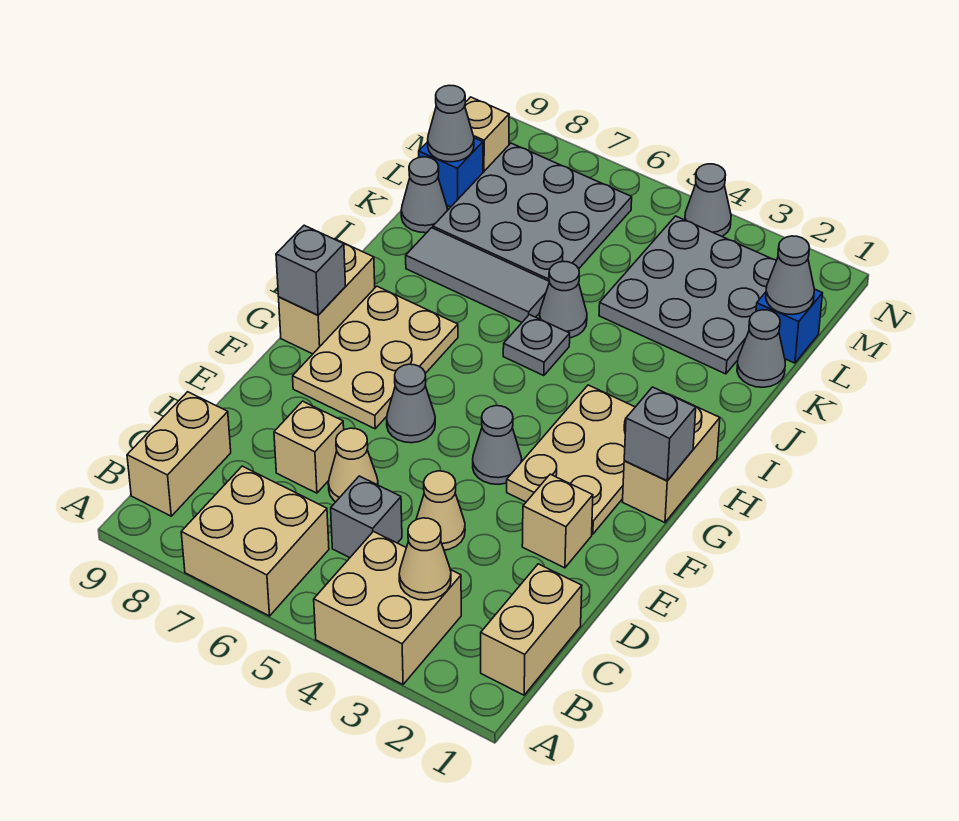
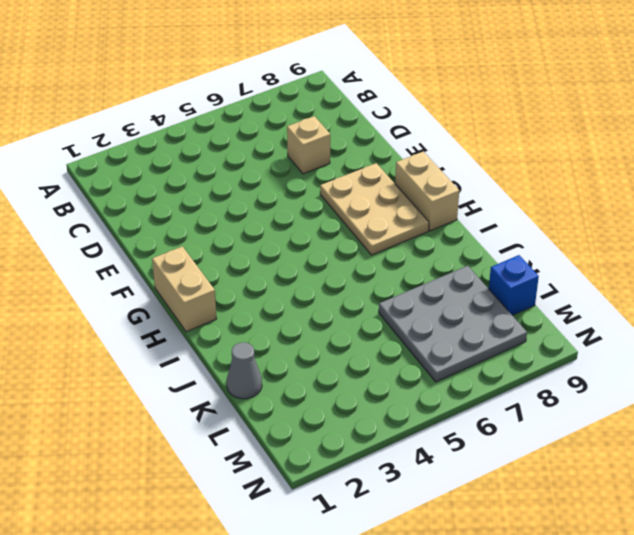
none -> tan brick A3:B4 level 1
none -> tan brick A6:B7 level 1
none -> tan brick B1:C1 level 1
none -> tan brick B9:C9 level 1

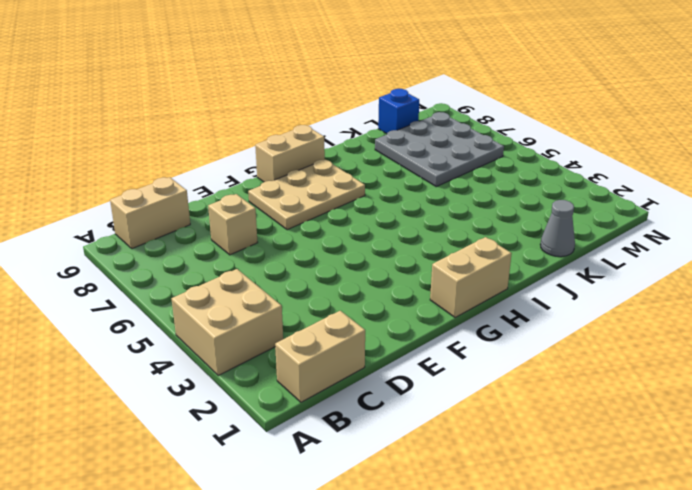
none -> tan brick A6:B7 level 1
none -> grey brick C5 level 1
none -> tan cone D4 level 1
none -> tan cone D6 level 1

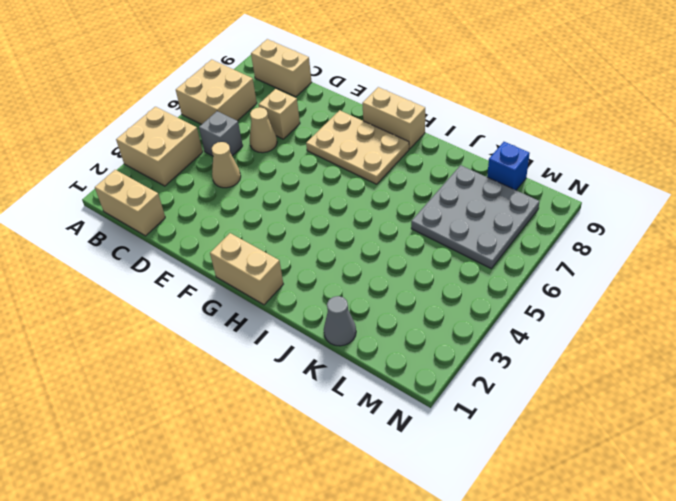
none -> tan brick E2 level 1
none -> tan plate F2:H3 level 1
none -> grey cone F4 level 1
none -> grey cone F6 level 1

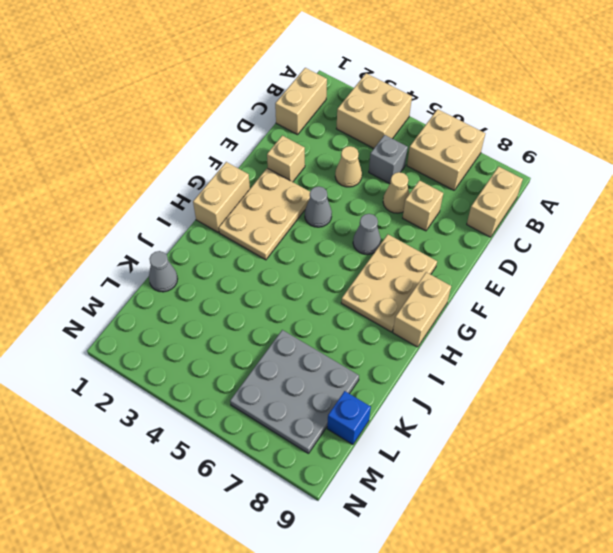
none -> grey plate I5 level 1
none -> grey cone J5 level 1
none -> grey tile J6:J8 level 1
none -> grey plate K2:M4 level 1

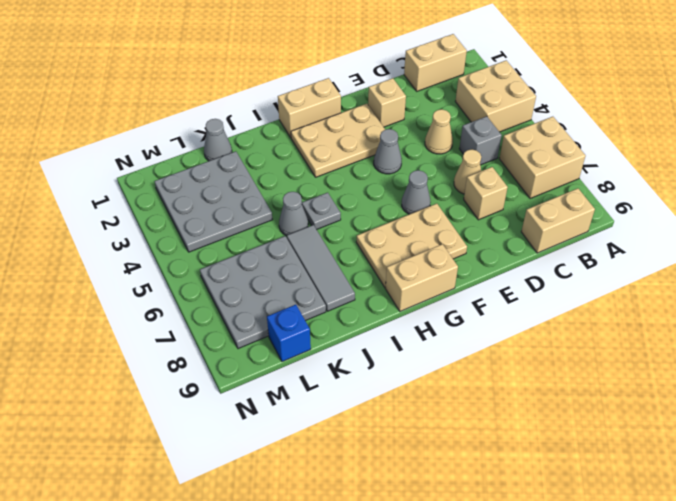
none -> grey cone K9 level 1
none -> blue brick L1 level 1
none -> tan brick M9 level 1
none -> grey cone N4 level 1

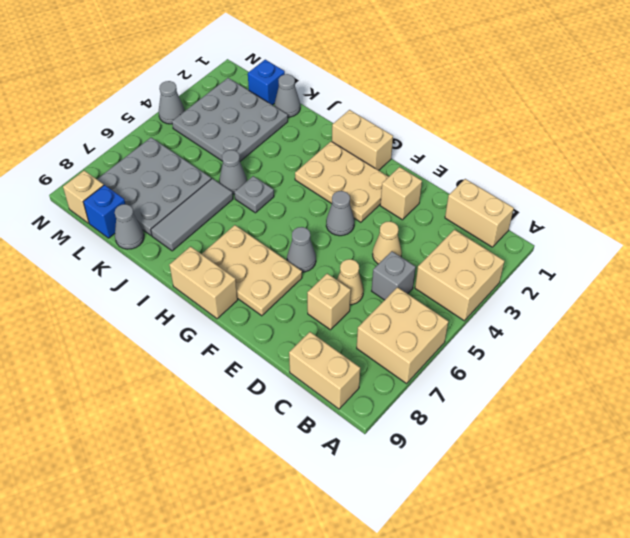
none -> tan cone B3 level 2
none -> grey brick G1 level 2
none -> grey brick G9 level 2
none -> grey cone L1 level 2

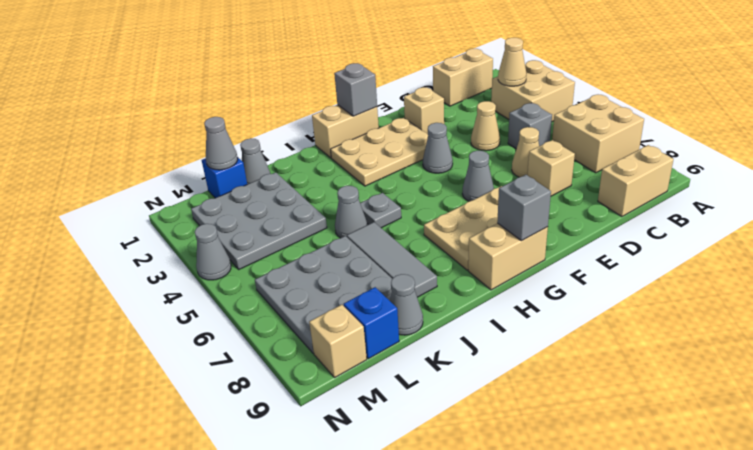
none -> grey cone L9 level 2

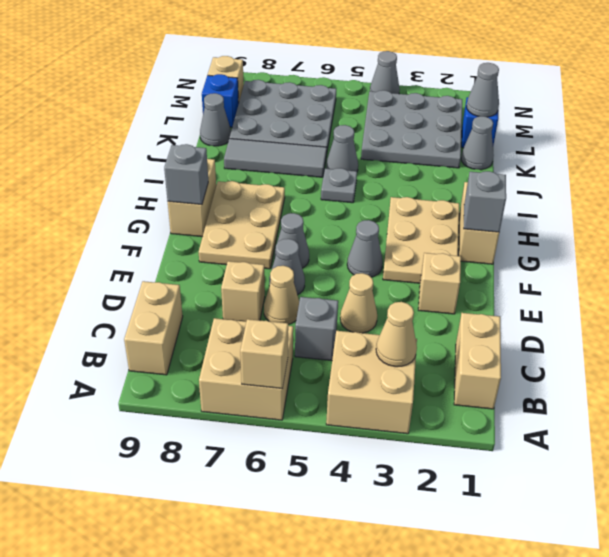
tan brick A6 level 2 -> none
grey cone E6 level 1 -> grey cone L9 level 2

